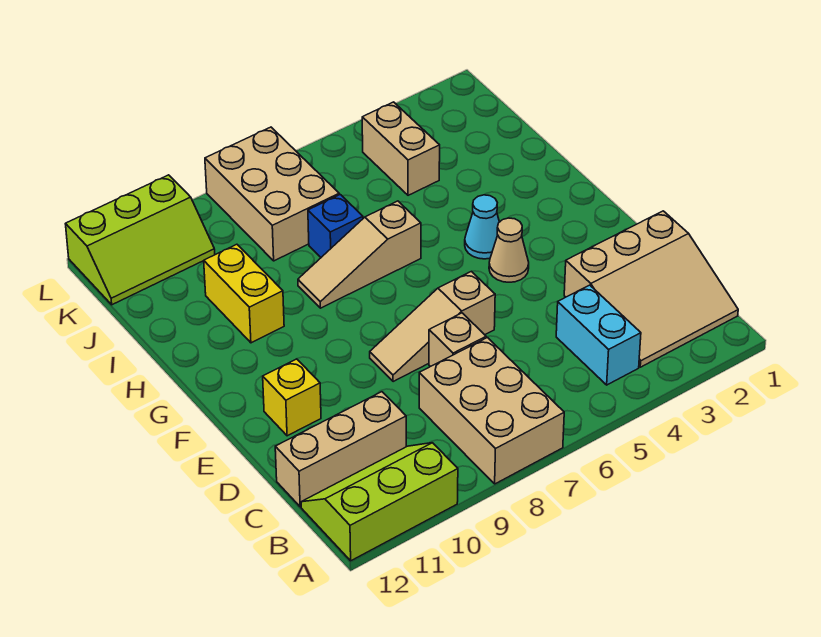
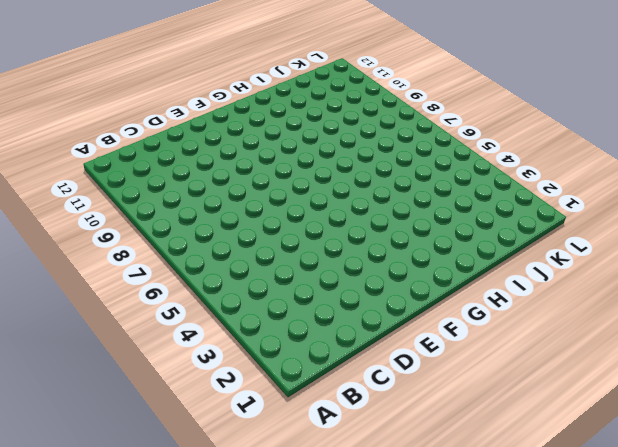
none -> tan brick A7:C8 level 1
none -> lime slope A10:B12 level 1 top A
none -> tan slope B1:D3 level 1 top D

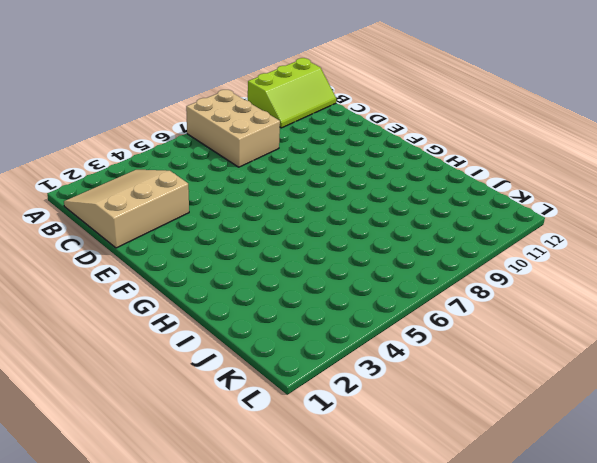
none -> cyan brick B4:C4 level 1
none -> tan brick C10:C12 level 1
none -> tan brick D7 level 1

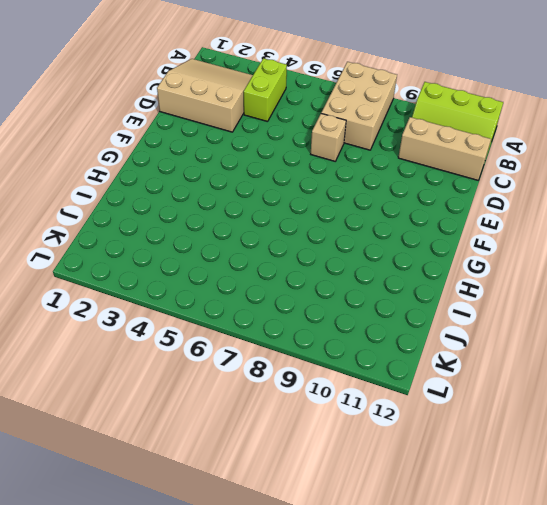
lime brick B4:C4 level 1 -> cyan brick B4:C4 level 1
none -> tan slope E6:E8 level 1 top 6
none -> yellow brick E11 level 1
none -> tan cone F4 level 1

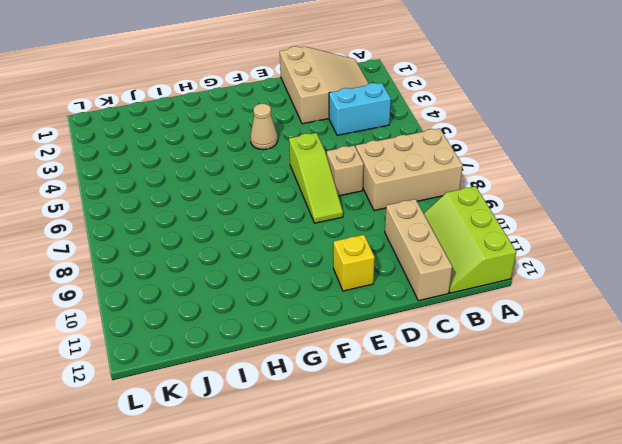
lime slope E6:E8 level 1 top 6 -> tan slope E6:E8 level 1 top 6
none -> cyan cone G4 level 1
none -> tan slope H6:H8 level 1 top 6
none -> yellow brick H10:I10 level 1

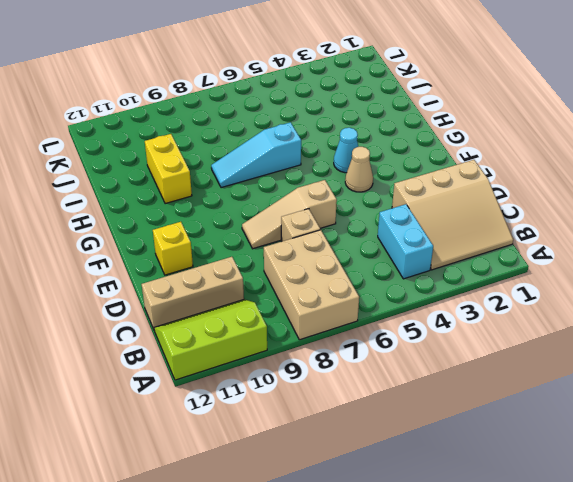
cyan slope H6:H8 level 1 top 6 -> tan slope H6:H8 level 1 top 6
none -> blue brick I7 level 1
none -> tan brick J4:K4 level 1
none -> tan brick J7:L8 level 1

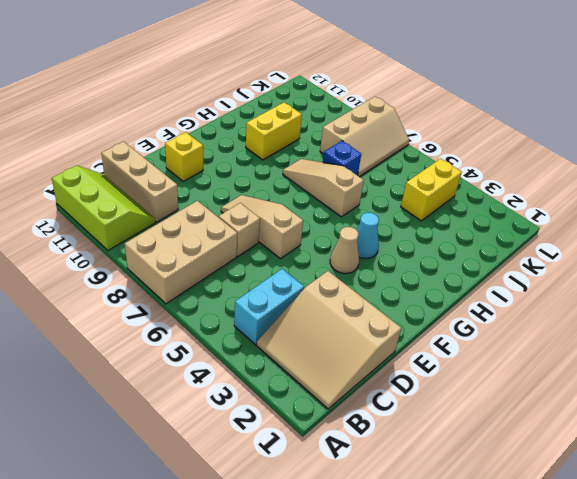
yellow brick J4:K4 level 1 -> tan brick J4:K4 level 1
tan slope J7:L8 level 1 top 8 -> tan brick J7:L8 level 1
none -> lime slope K10:L12 level 1 top L

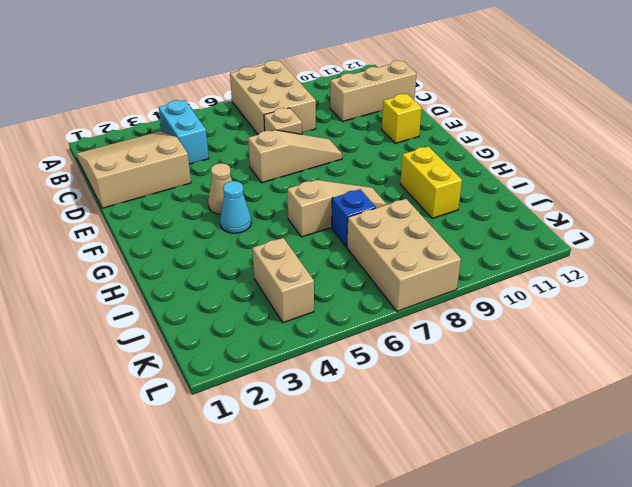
none -> lime slope A10:B12 level 1 top A
none -> lime slope K10:L12 level 1 top L

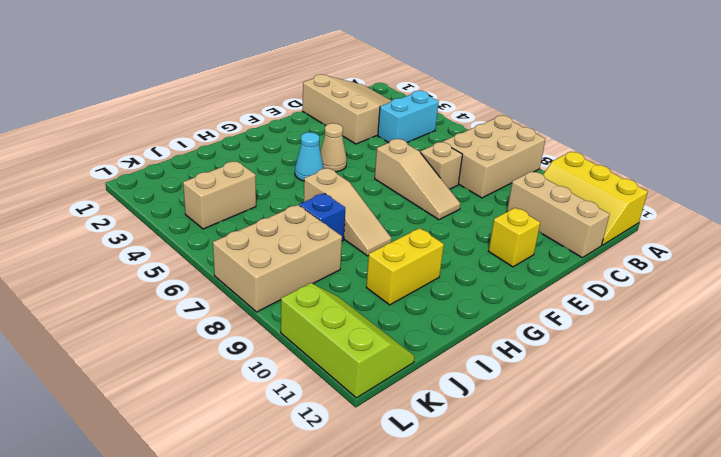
yellow slope A10:B12 level 1 top A -> lime slope A10:B12 level 1 top A

